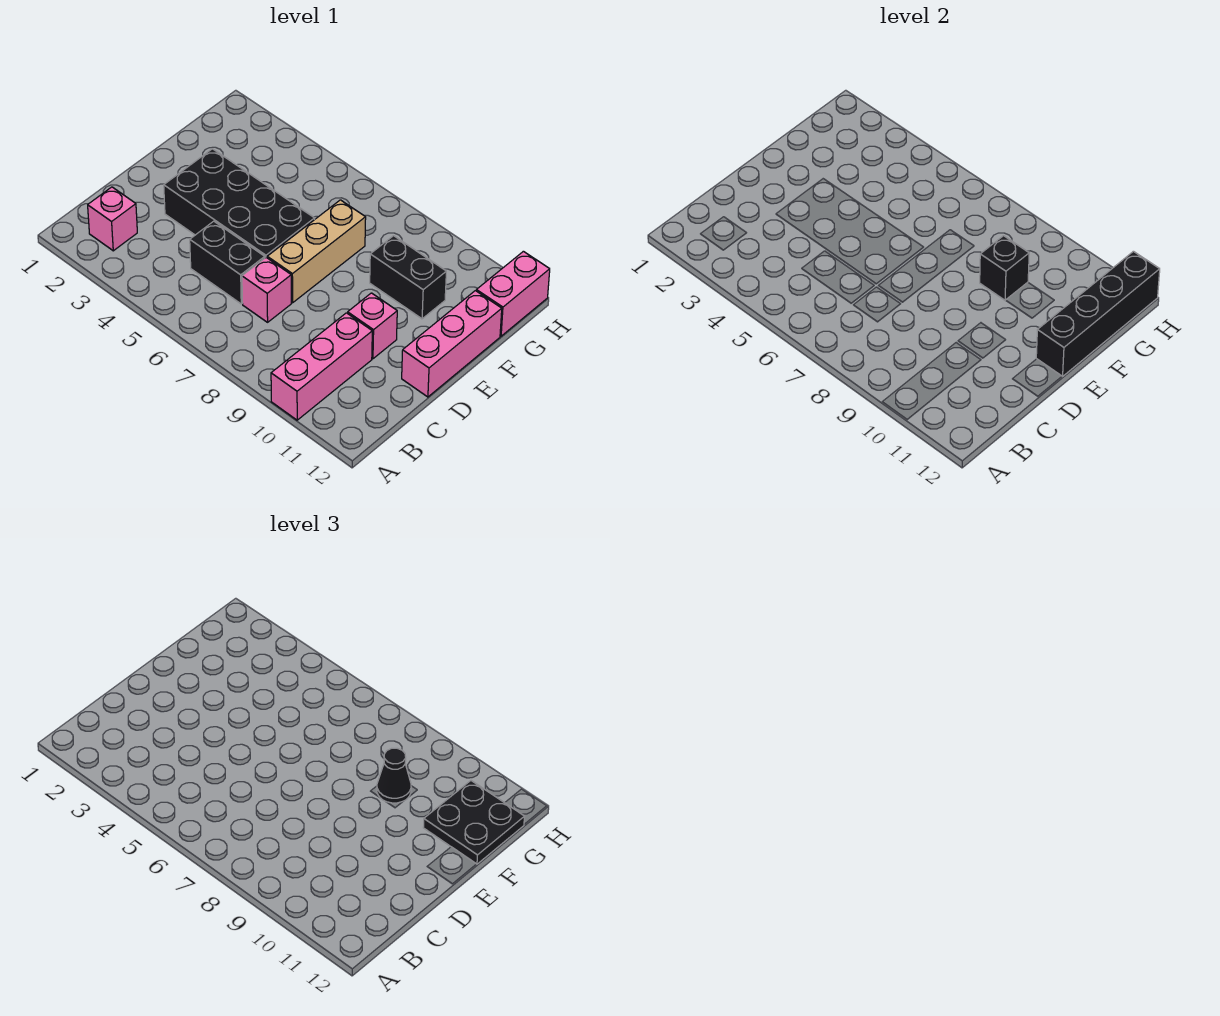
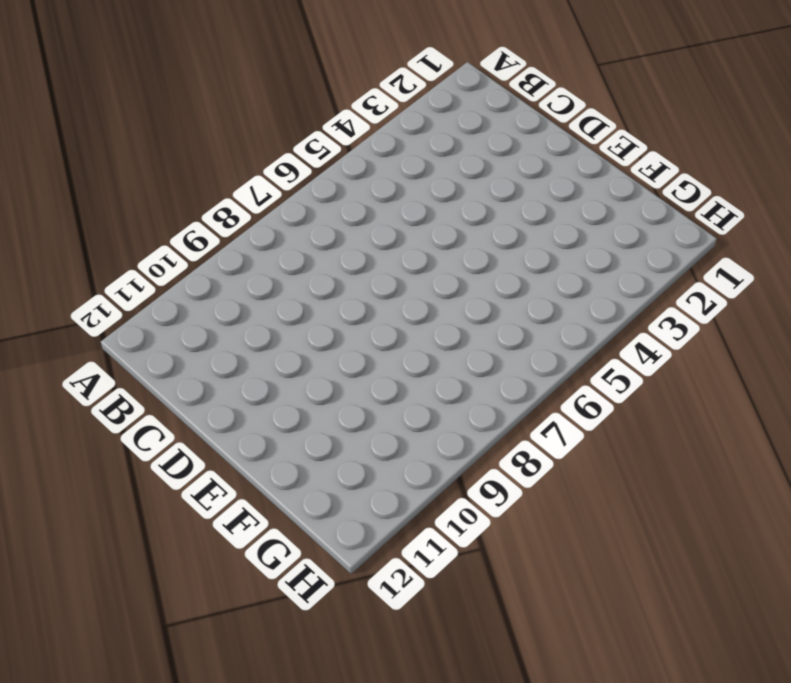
none -> pink brick A10:C10 level 1
none -> pink brick B2 level 1
none -> black brick C5:C6 level 1

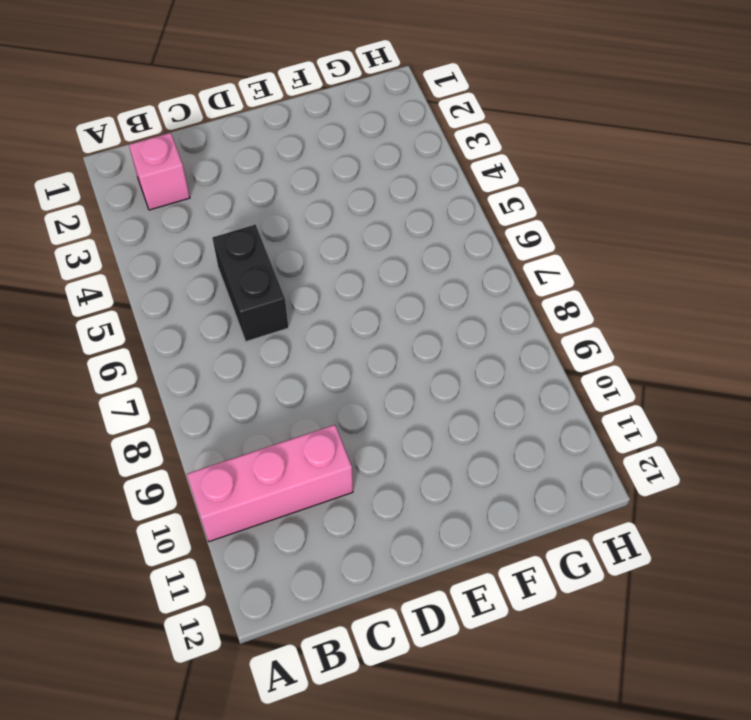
none -> pink brick C7 level 1
none -> black brick D3:E6 level 1
none -> tan brick D7:F7 level 1

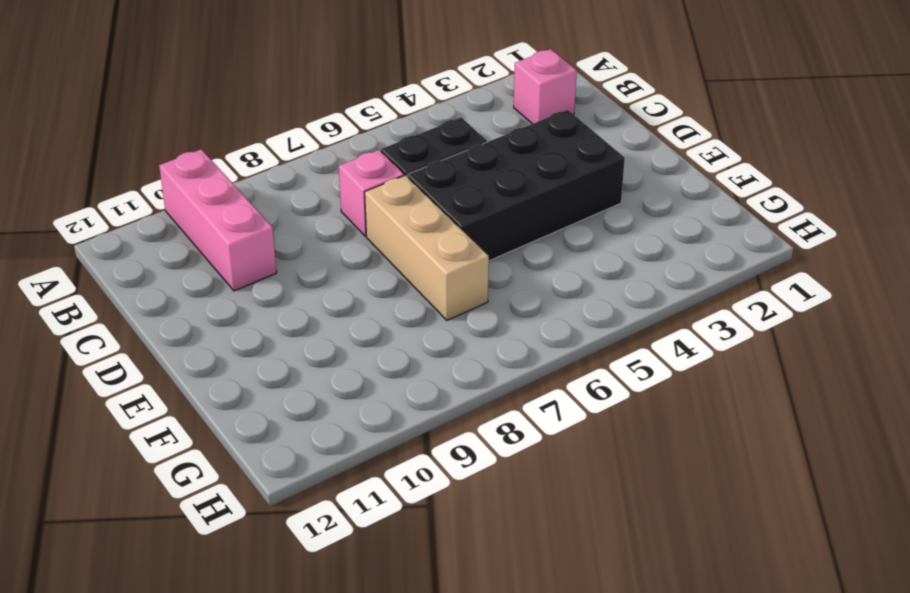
none -> pink brick D10 level 1
none -> pink brick D12:F12 level 1
none -> black brick F9:F10 level 1

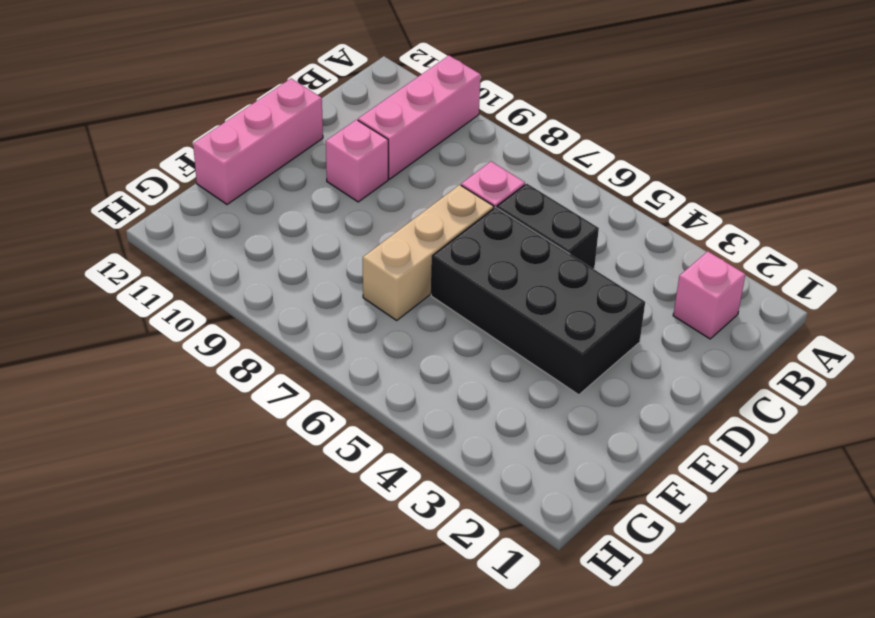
none -> black brick F9:F10 level 1
none -> pink brick G12:H12 level 1
none -> black brick E12:H12 level 2

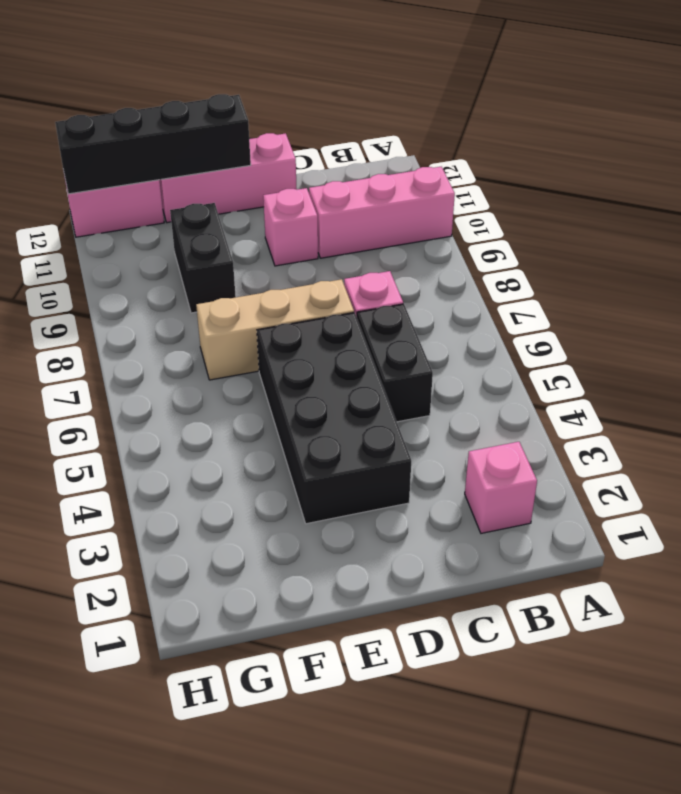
none -> black brick F9 level 2
none -> black cone F9 level 3
none -> black plate F11:G12 level 3

